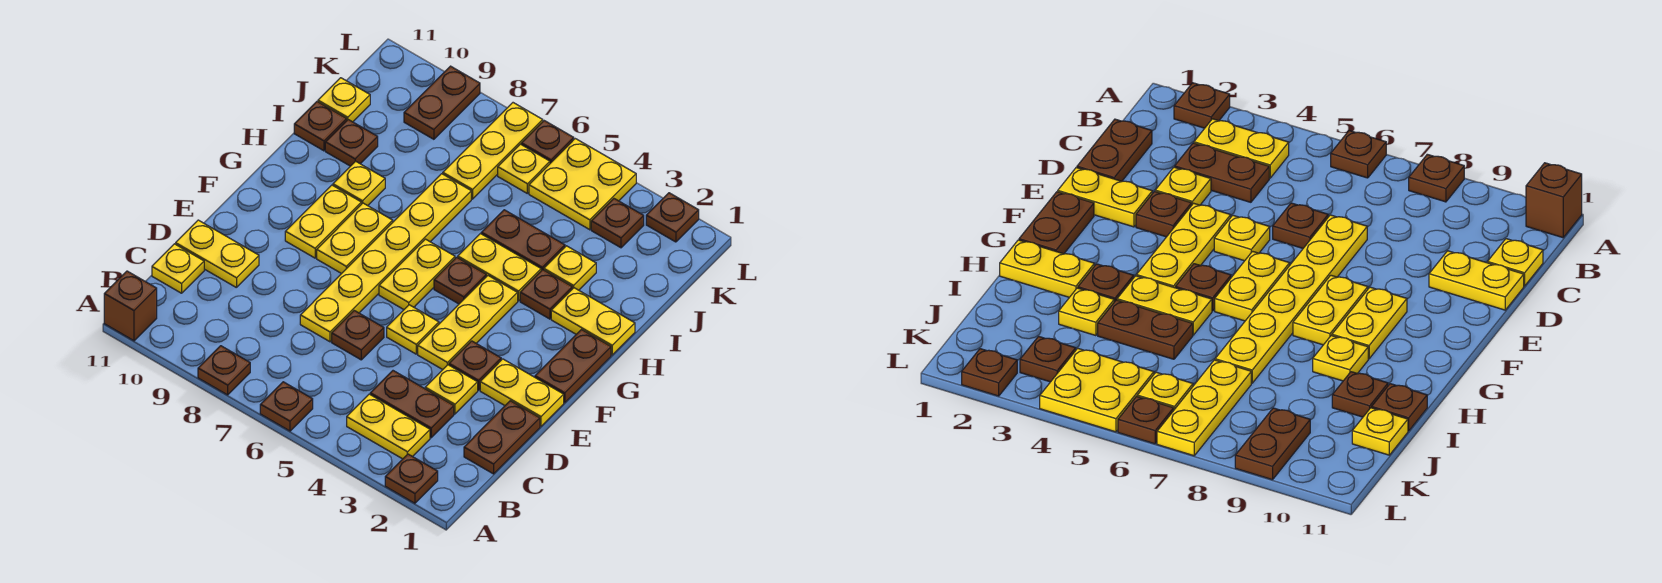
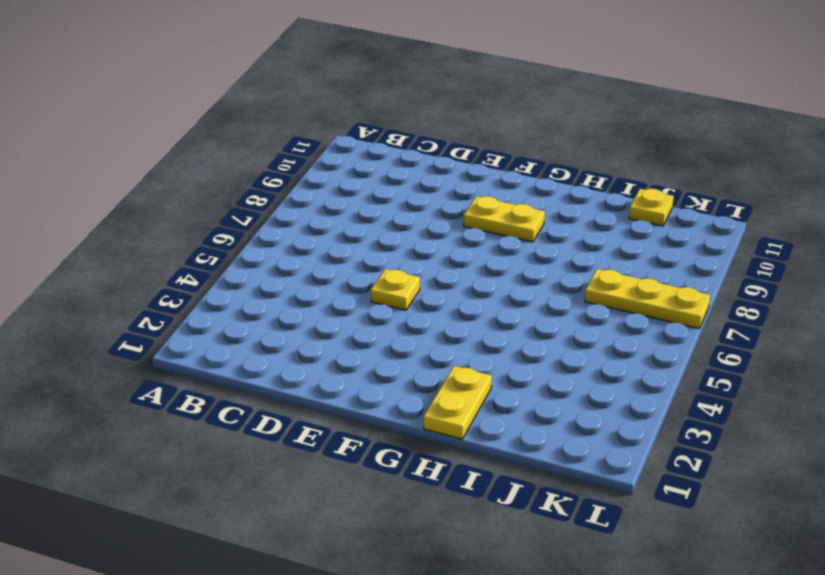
none -> brown plate A2 level 1
none -> brown plate A6 level 1
none -> brown plate A8 level 1
none -> brown brick A11 level 1

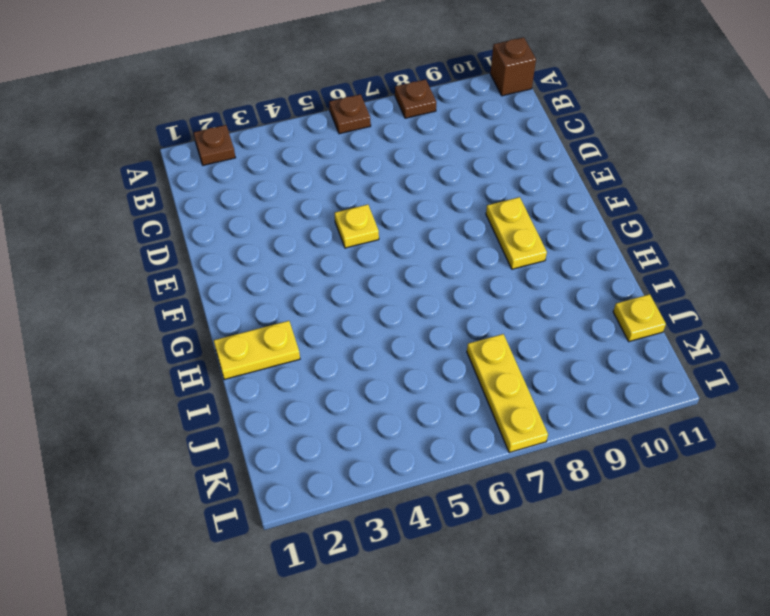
none -> yellow plate B3:B4 level 1
none -> brown plate C1:D1 level 1
none -> brown plate C3:C4 level 1
none -> yellow plate C11 level 1

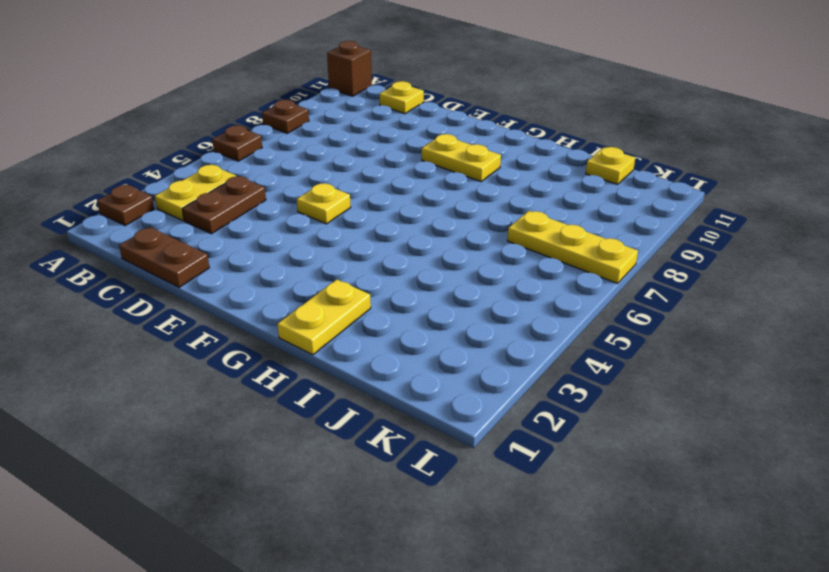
none -> yellow plate D3 level 1
none -> brown plate D6 level 1
none -> yellow plate D7:I7 level 1
none -> yellow plate D10:D11 level 1

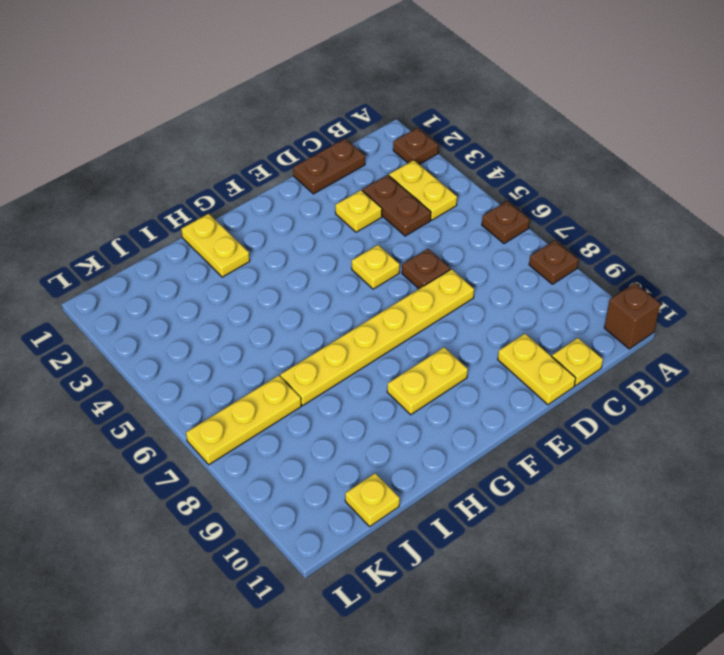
none -> yellow plate E1:E2 level 1
none -> brown plate E3 level 1
none -> yellow plate E4:G4 level 1
none -> brown plate F1:G1 level 1

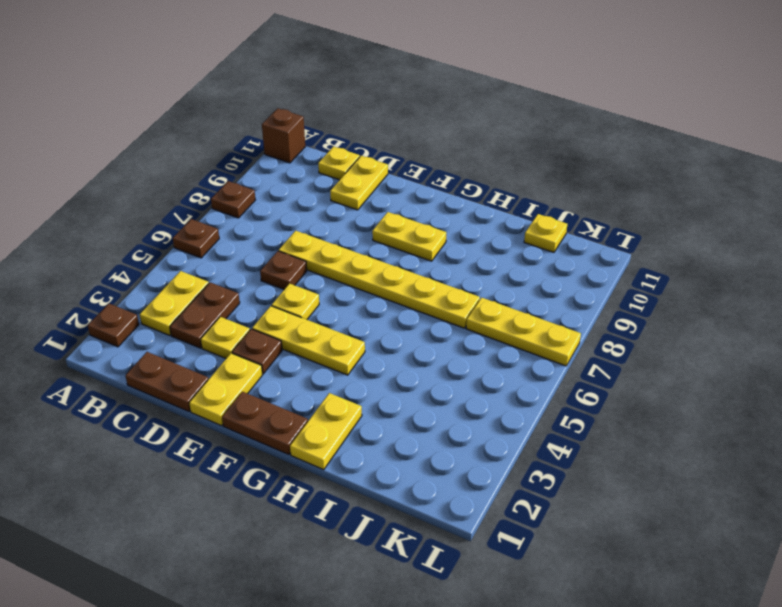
none -> yellow plate F6:G6 level 1
none -> yellow plate F8:G8 level 1
none -> brown plate G5 level 1
none -> brown plate H3 level 1

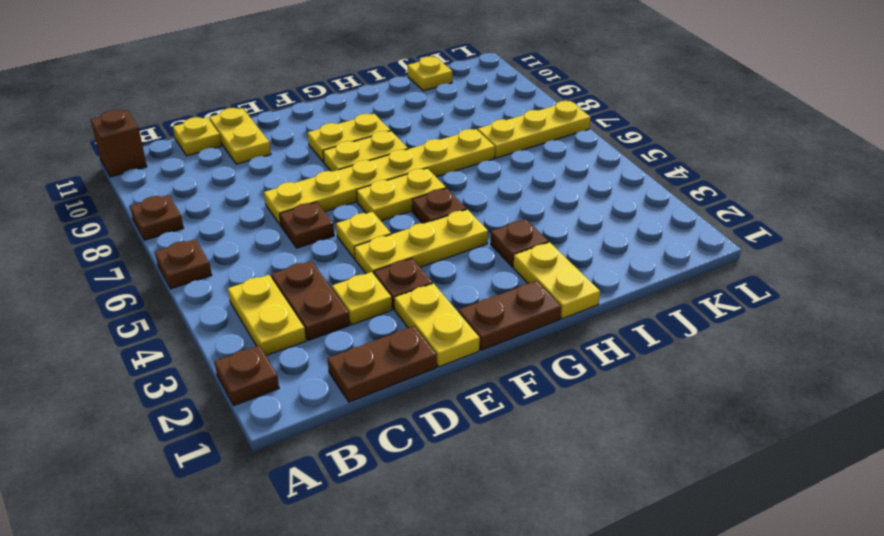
none -> yellow plate H4:H5 level 1
none -> yellow plate H9 level 1
none -> yellow plate I3 level 1
none -> brown plate I4:I5 level 1

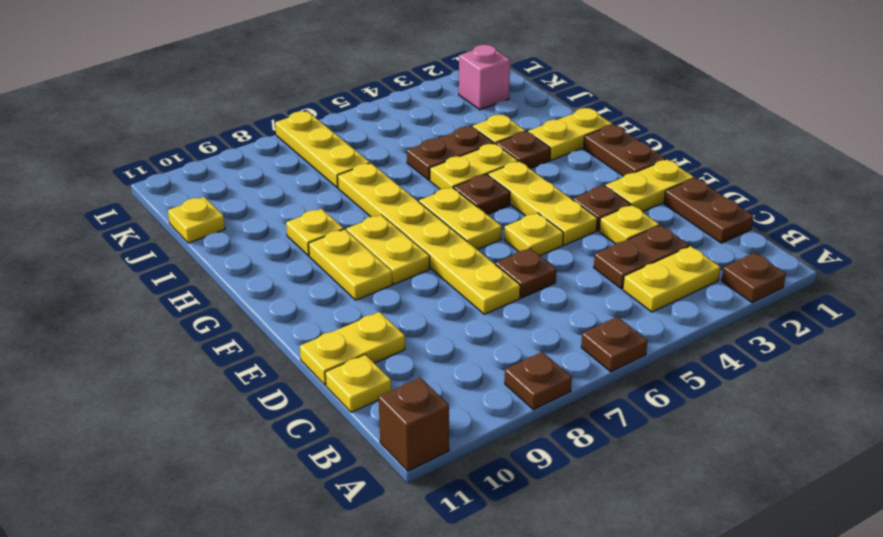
pink brick K2 level 1 -> none
none -> brown plate I10 level 1
none -> brown plate I11 level 1
none -> brown plate K3 level 1
none -> yellow plate K4:L5 level 1

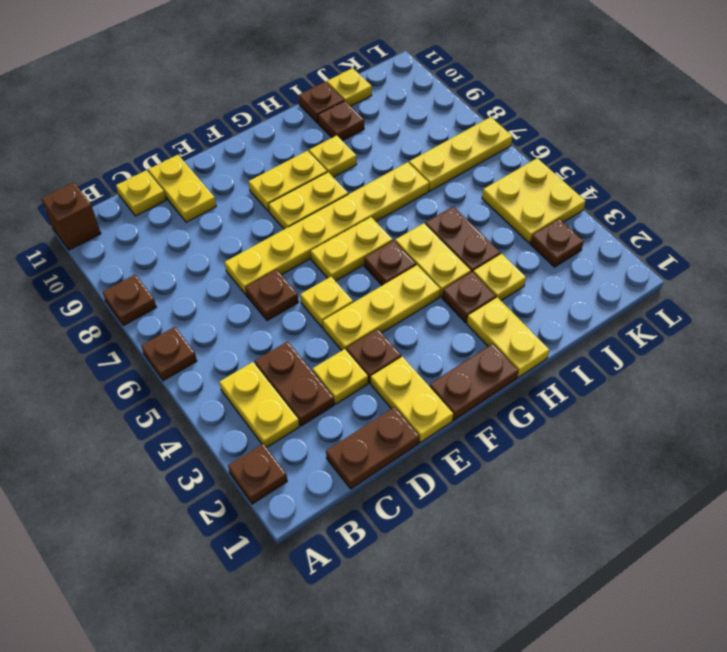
none -> yellow plate K6 level 1
none -> brown plate K9:L9 level 1
none -> brown plate L2 level 1
none -> brown plate L6 level 1

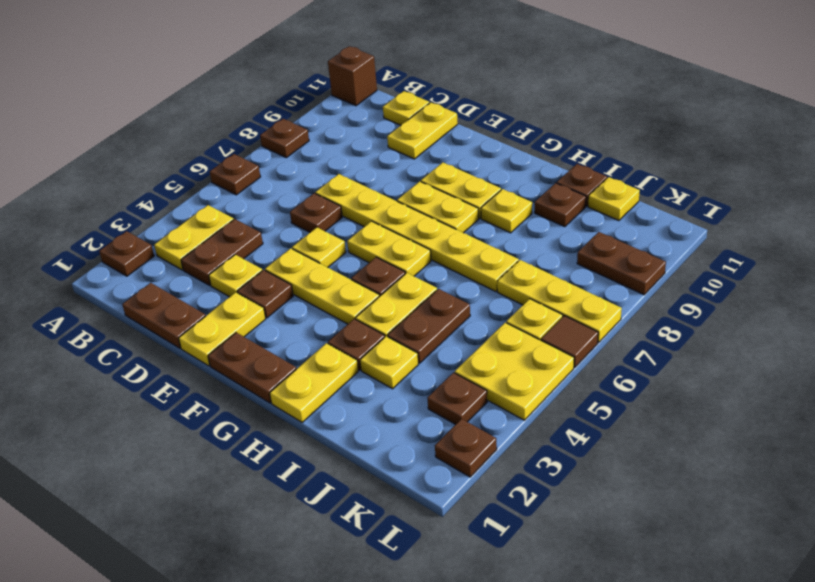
brown tile L6 level 1 -> brown plate L6 level 1

